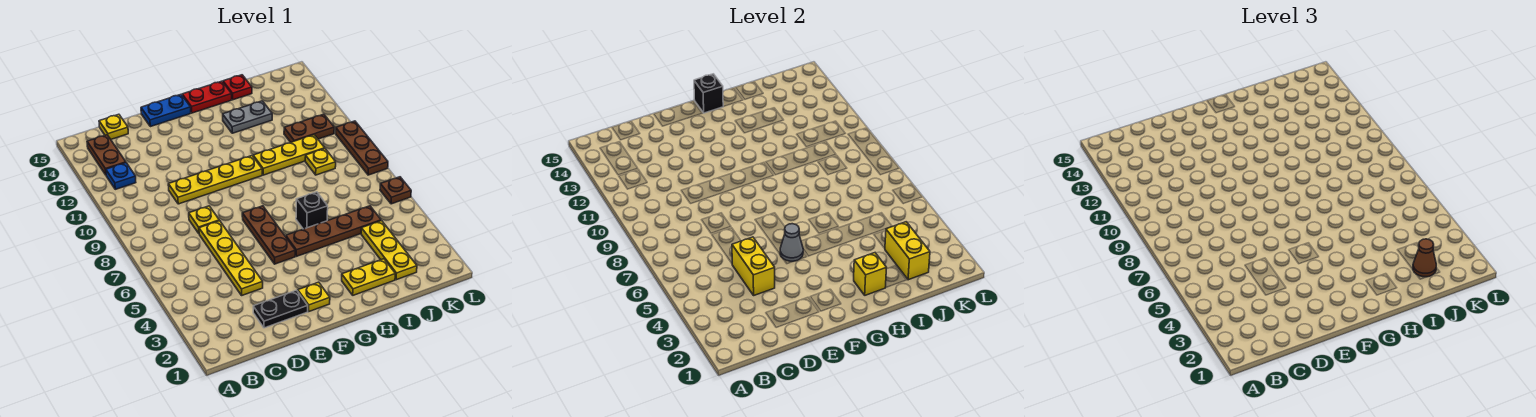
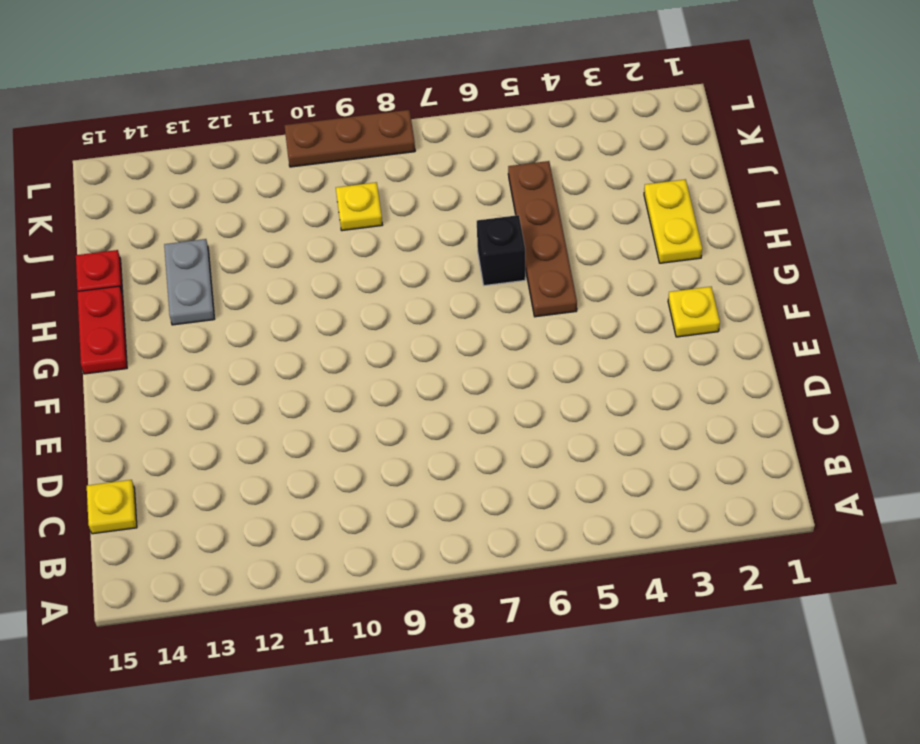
none -> blue plate B12 level 1
none -> brown plate B13:B14 level 1
none -> black plate D2:E2 level 1

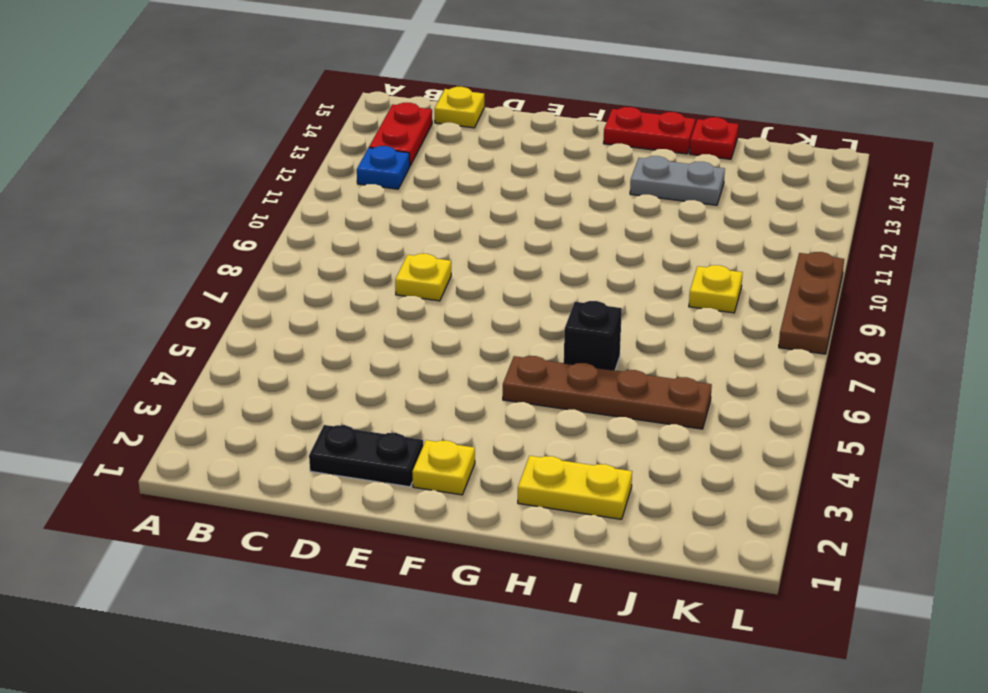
red plate B13:B14 level 1 -> brown plate B13:B14 level 1
none -> yellow plate D4:D7 level 1
none -> yellow plate D10:G10 level 1
none -> blue plate E15:F15 level 1

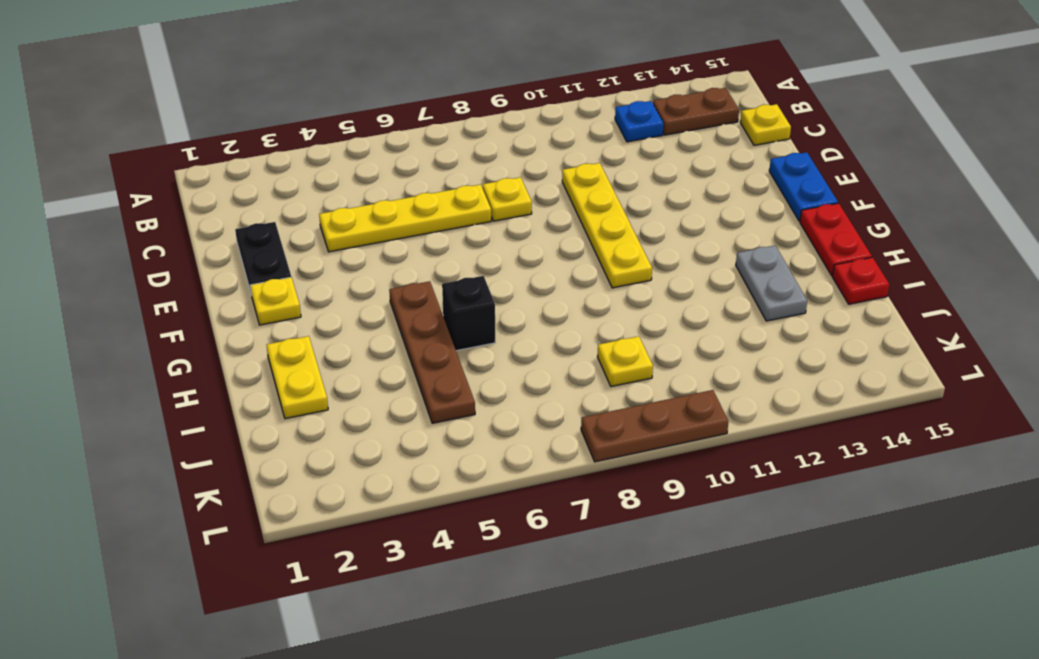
none -> brown plate F5:F7 level 1
none -> yellow plate H10:J10 level 1
none -> yellow plate J2:J4 level 1

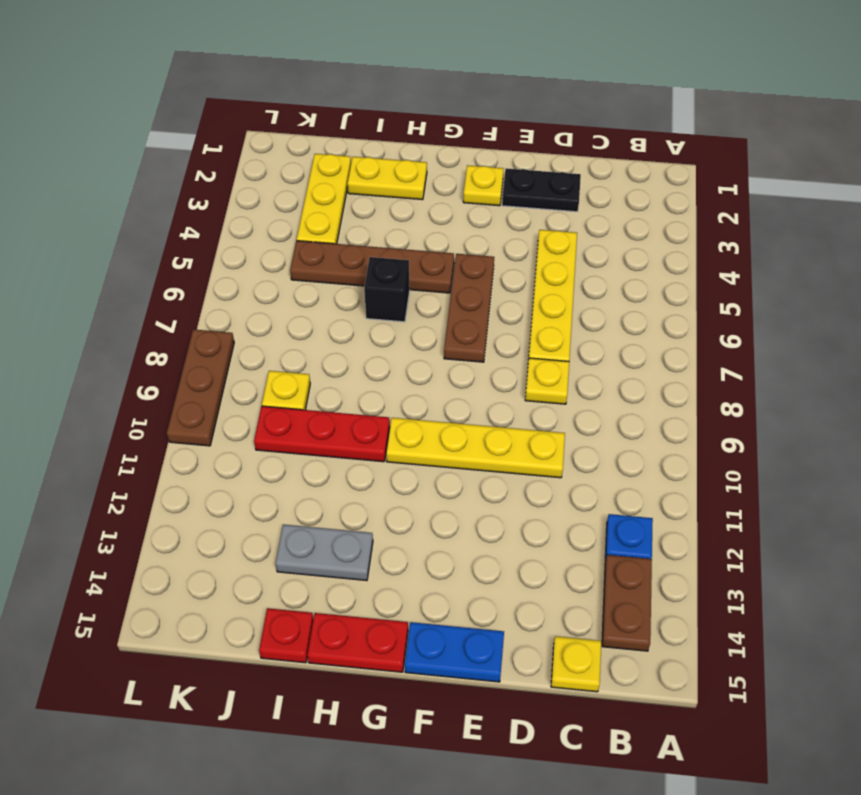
red plate H10:J10 level 1 -> yellow plate H10:J10 level 1
none -> brown plate J11:K11 level 1
none -> brown plate L6 level 1
none -> yellow brick D4:D5 level 2

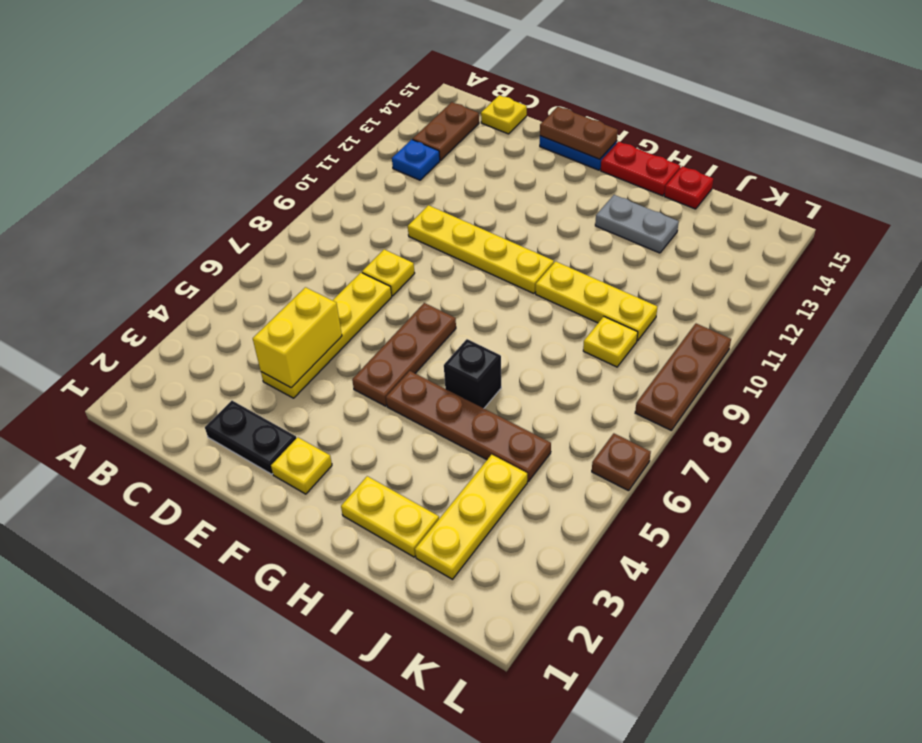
brown plate E15:F15 level 2 -> brown plate J11:K11 level 1
none -> grey cone F5 level 2
none -> black brick G15 level 2
none -> yellow brick H2 level 2

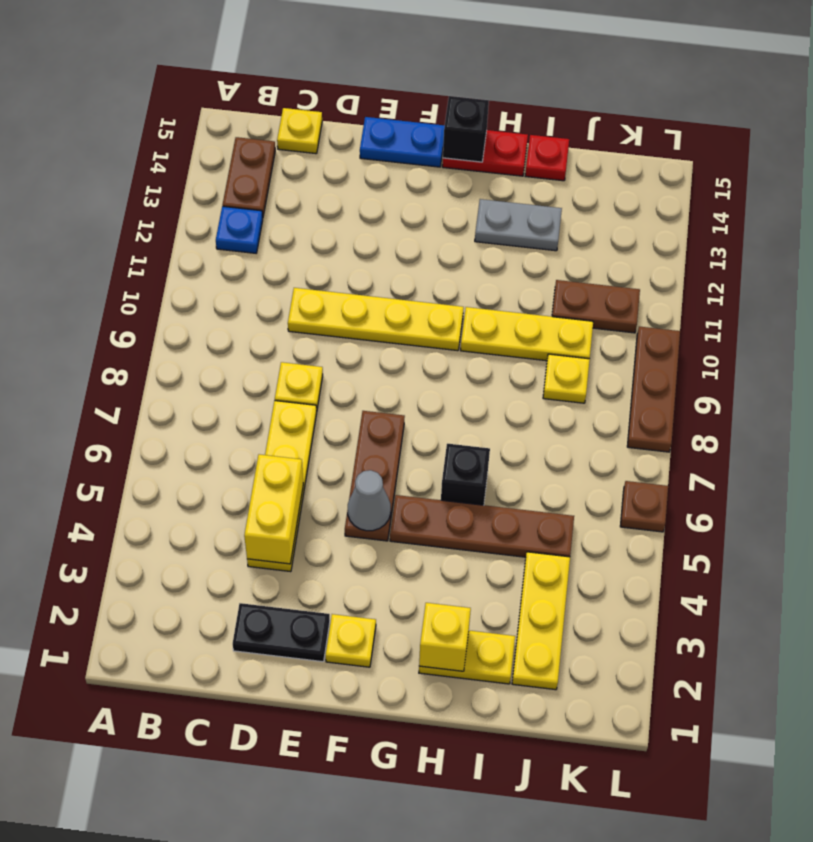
none -> yellow brick J2:J3 level 2
none -> brown cone J2 level 3

